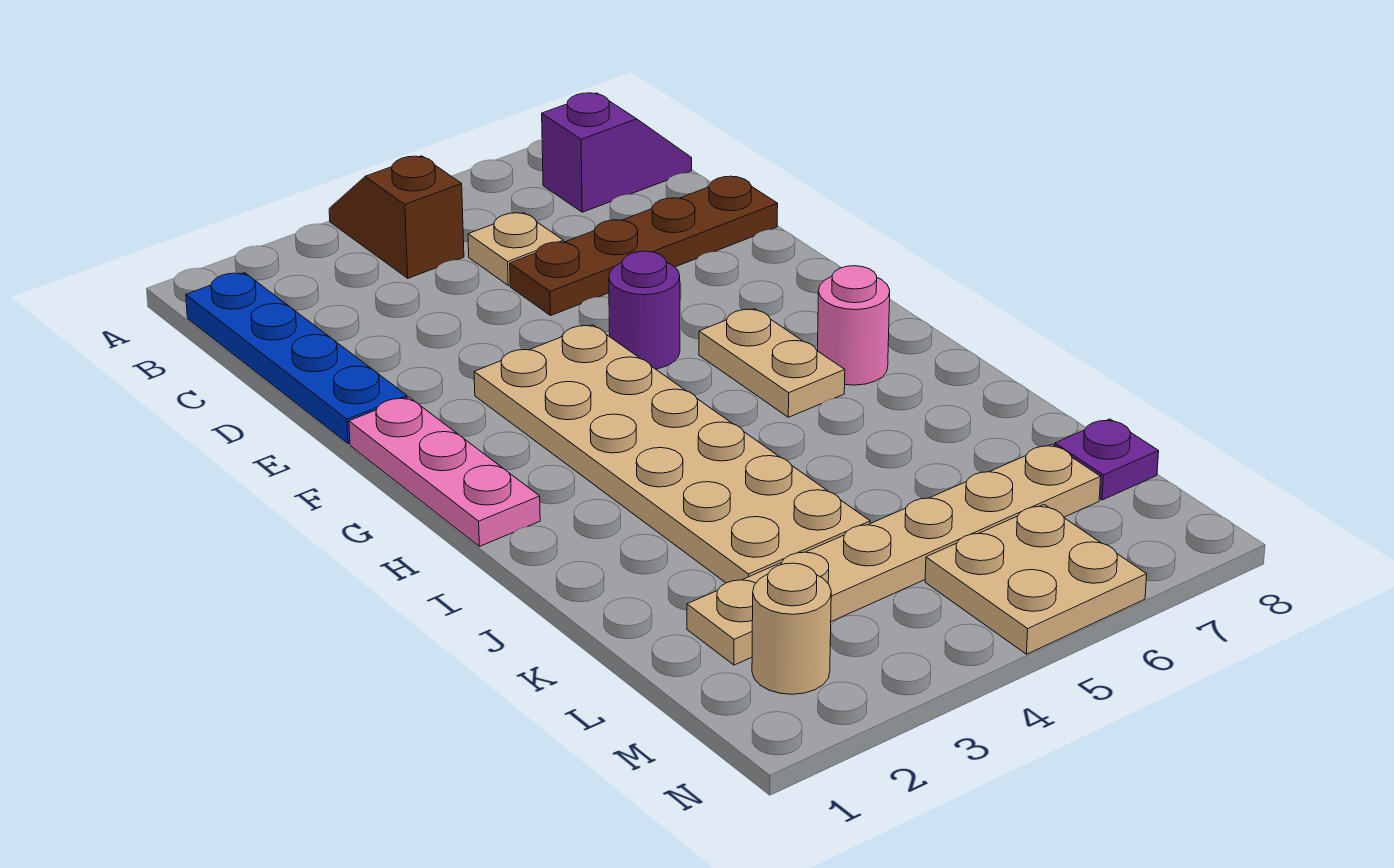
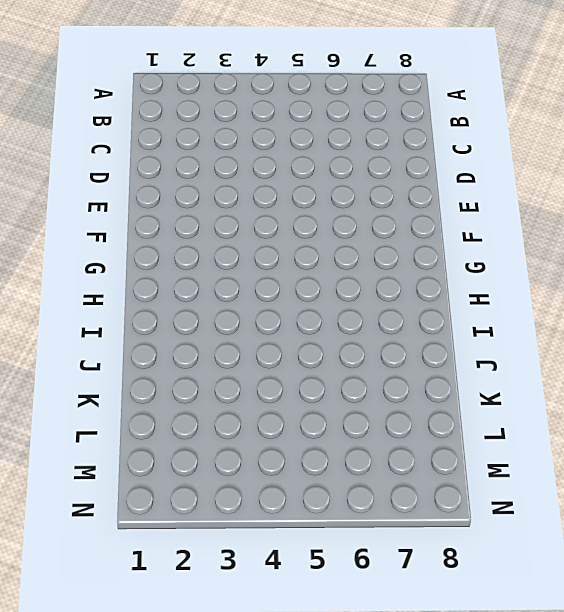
none -> brown slope A4:B4 level 1 top B
none -> blue plate B1:E1 level 1
none -> purple slope B7:B8 level 1 top 7

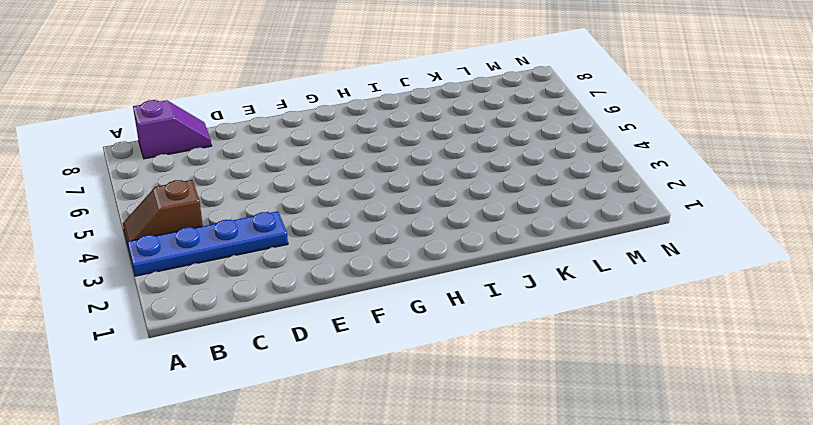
blue plate A3:D3 level 1 -> blue plate B1:E1 level 1
purple slope B8:C8 level 1 top B -> purple slope B7:B8 level 1 top 7
none -> tan plate C5 level 1
none -> brown plate D5:D8 level 1
none -> pink plate F1:H1 level 1

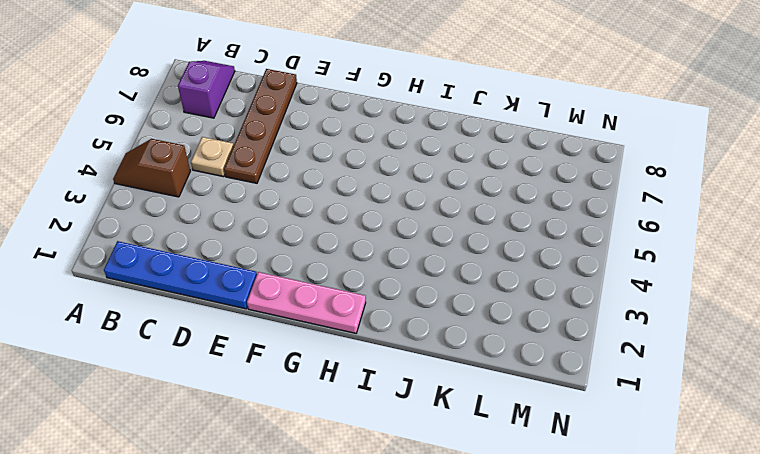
none -> tan plate F3:K4 level 1
none -> purple round brick F5 level 1
none -> tan plate G6:H6 level 1

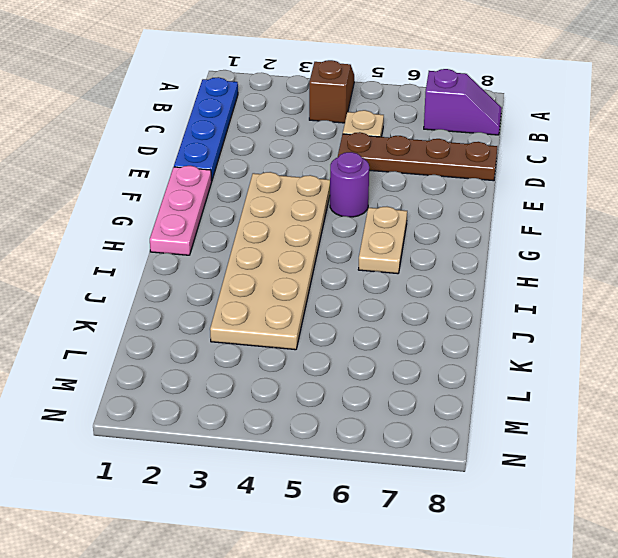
none -> pink round brick H7 level 1
none -> tan plate L2:L7 level 1
none -> purple plate L8 level 1

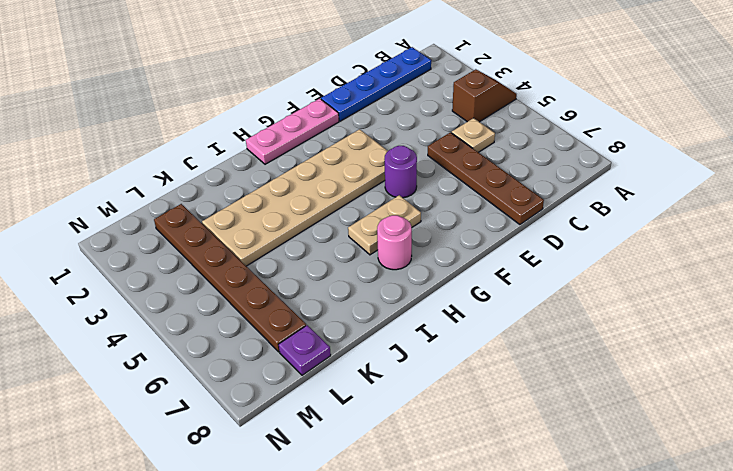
brown plate L2:L7 level 1 -> tan plate L2:L7 level 1
none -> purple slope B7:B8 level 1 top 7
none -> tan round brick M2 level 1
none -> tan plate M5:N6 level 1

